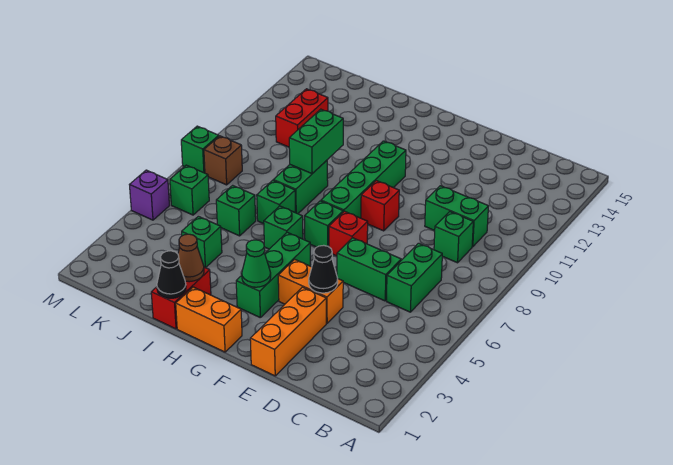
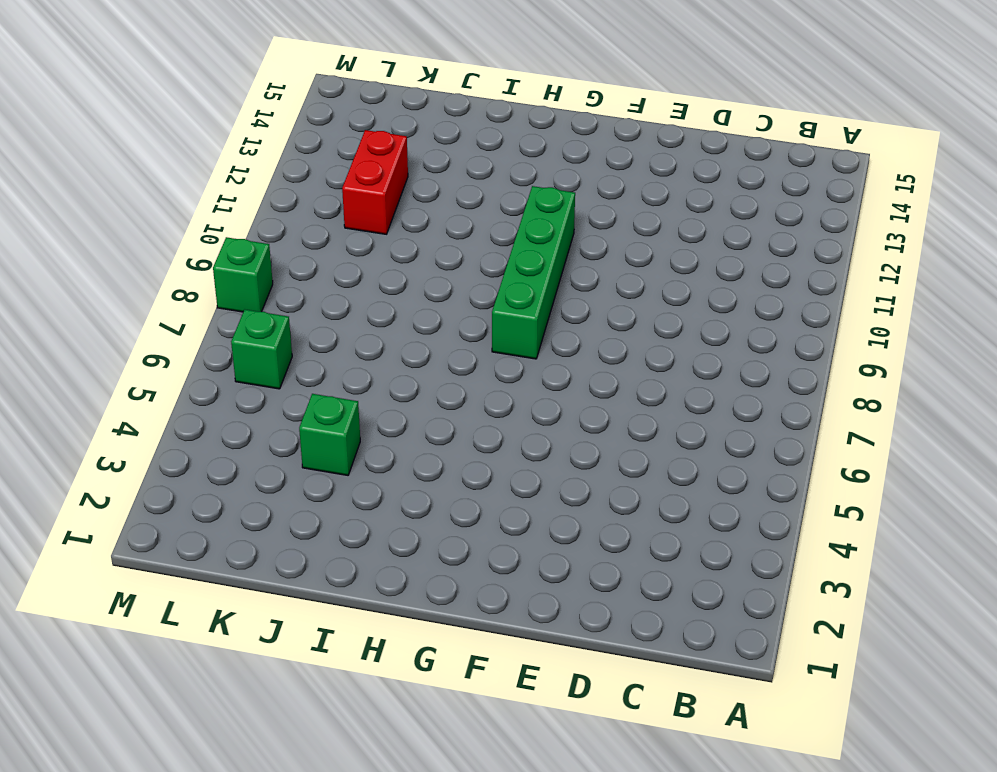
none -> green brick C6:C7 level 1
none -> green brick C9 level 1
none -> green brick C10:D10 level 1

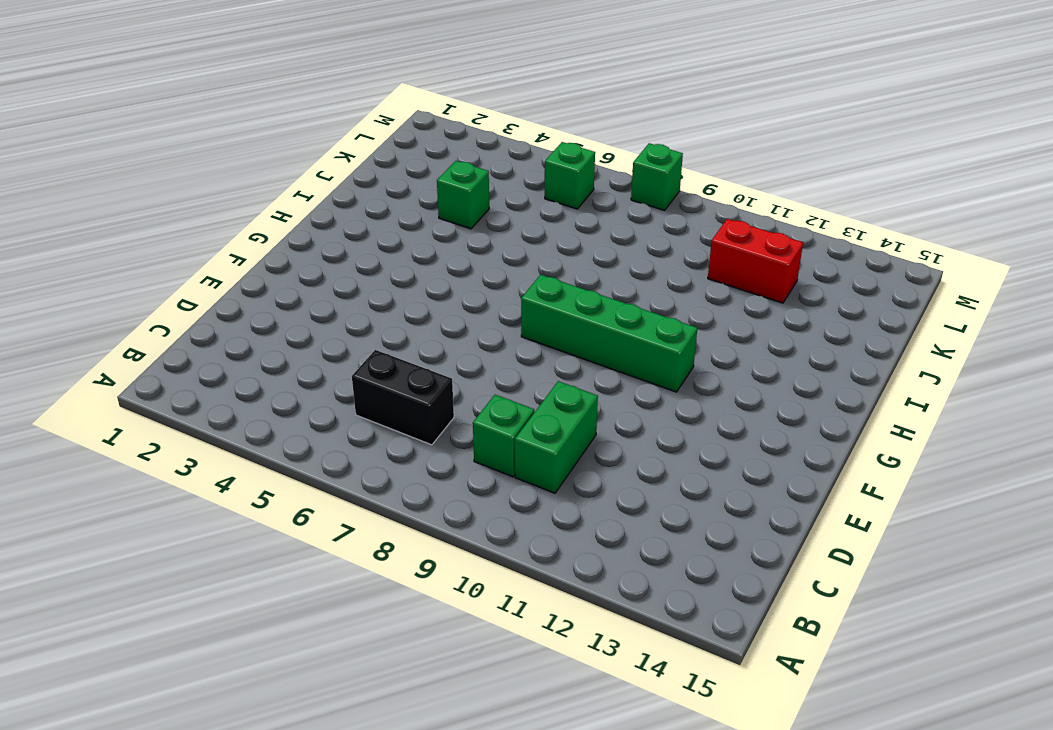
black brick C6:C7 level 1 -> green brick C6:C7 level 1
none -> green brick D6:E6 level 1
none -> orange brick E1:E3 level 1
none -> orange brick E4:F4 level 1

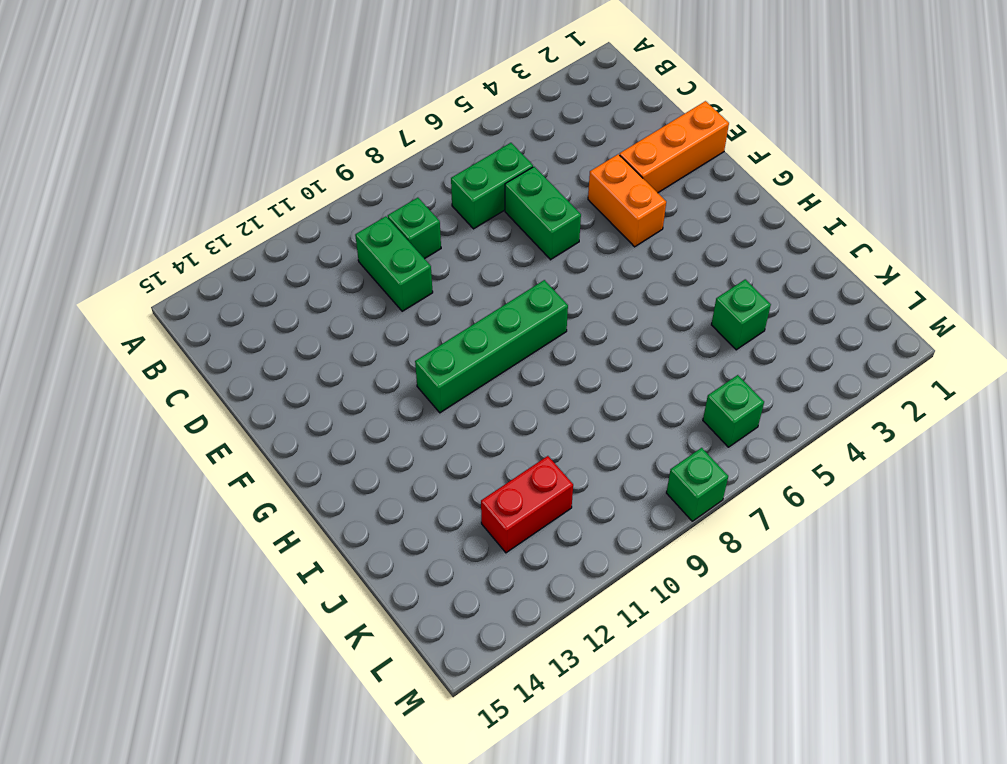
none -> red brick F7 level 1
none -> red brick F9 level 1
none -> orange brick G1:H1 level 1

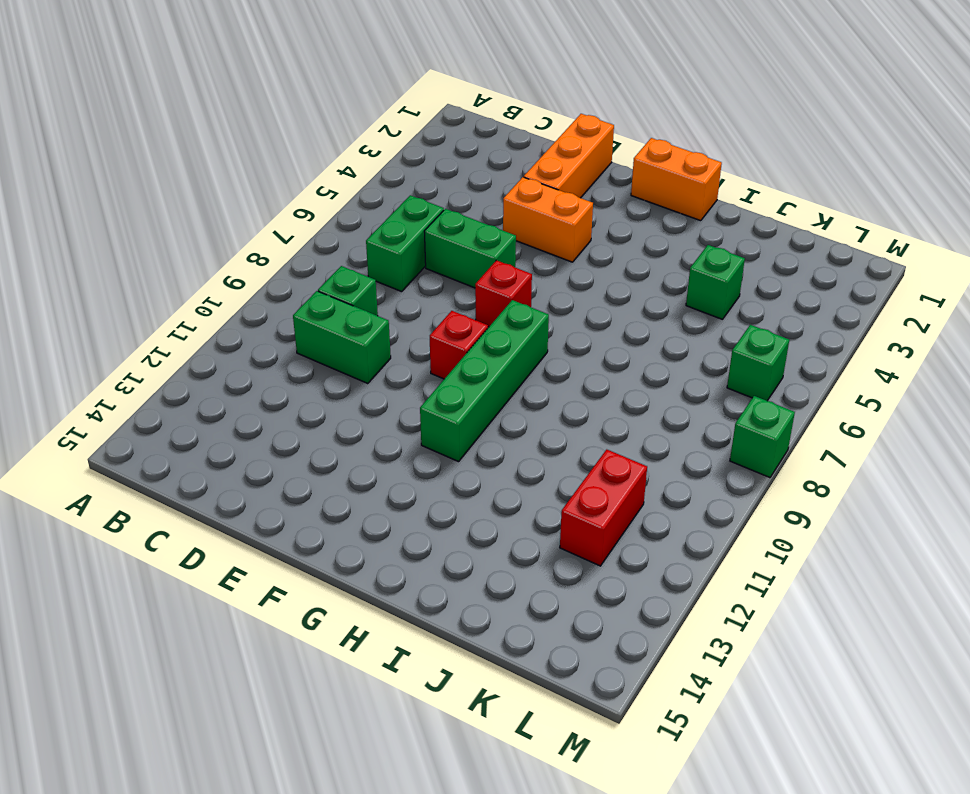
none -> green brick G3:G5 level 1
none -> green brick G7 level 1
none -> green brick H6 level 1

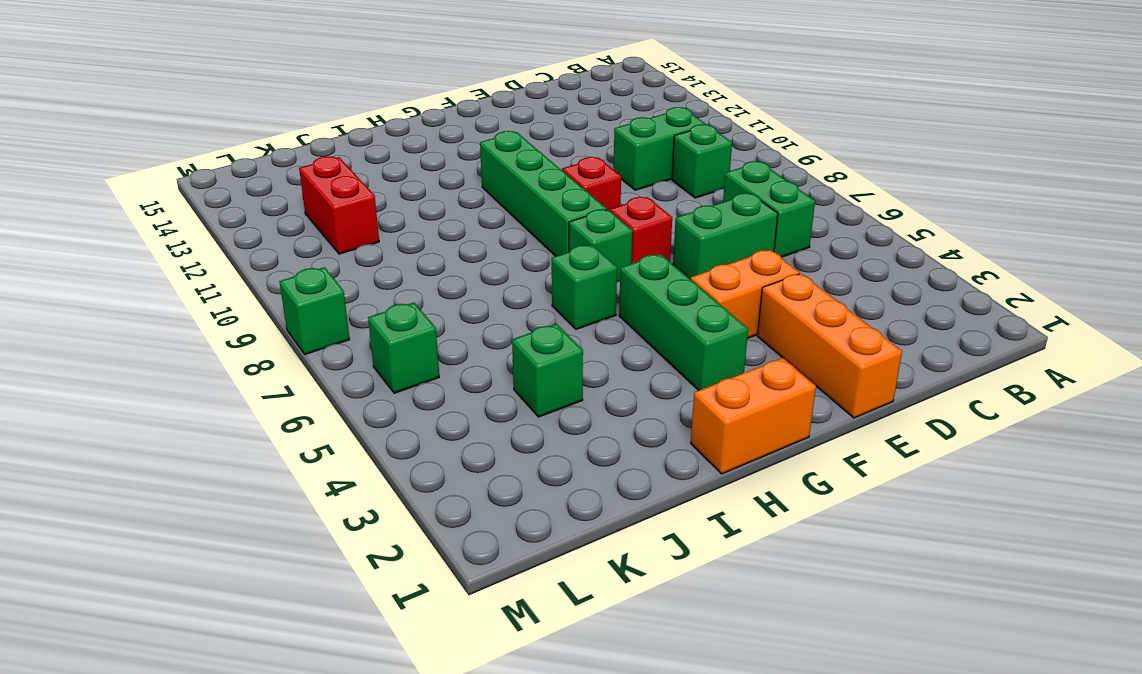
none -> red brick I1:I2 level 1
none -> green brick I7 level 1
none -> green brick I8:I9 level 1

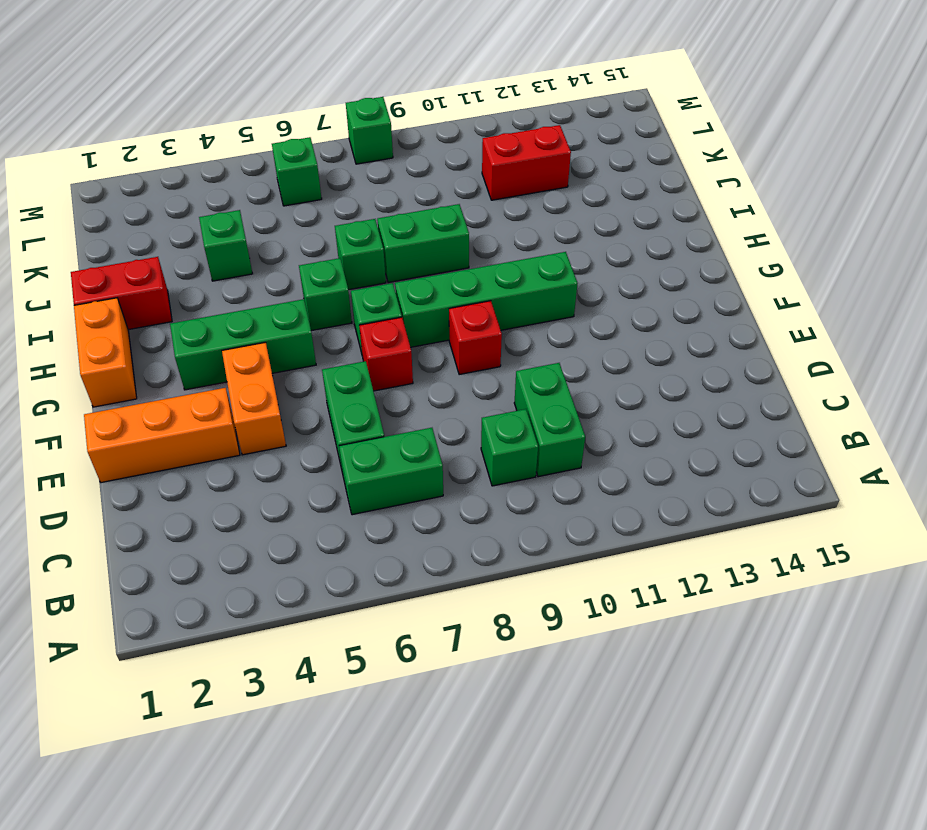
none -> green brick J6 level 1
none -> brown brick L8 level 1
none -> purple brick M5 level 1

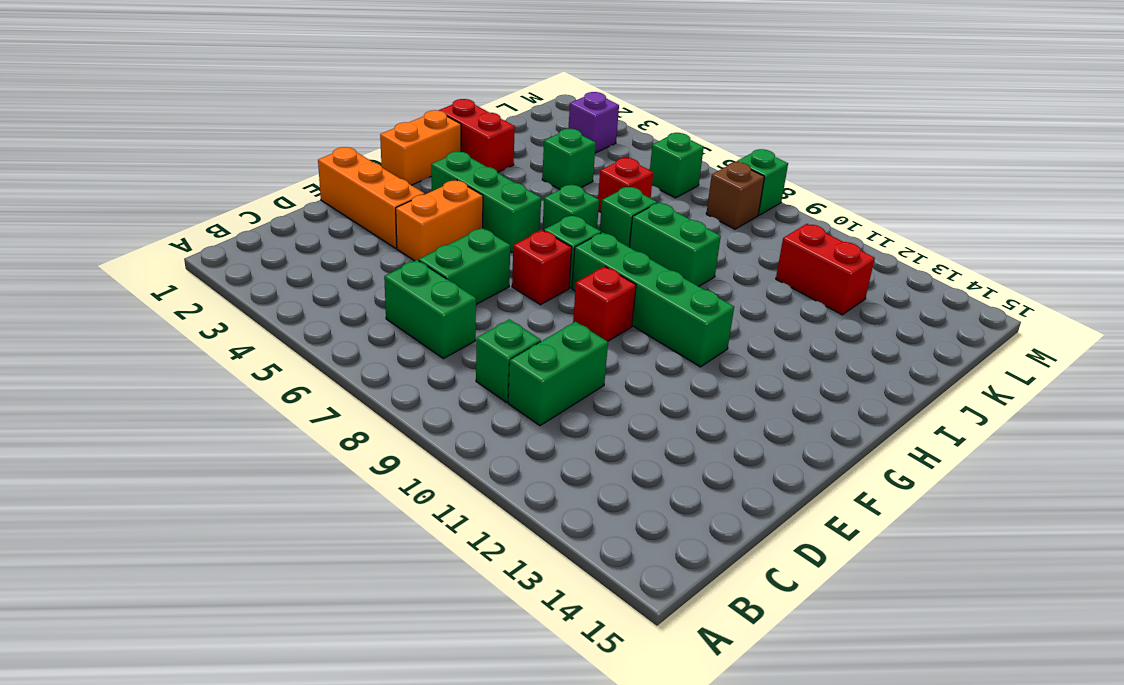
red brick J6 level 1 -> green brick J6 level 1
purple brick L3 level 1 -> purple brick M5 level 1
none -> black cone E4 level 2
none -> green cone G3 level 2
none -> black cone I1 level 2

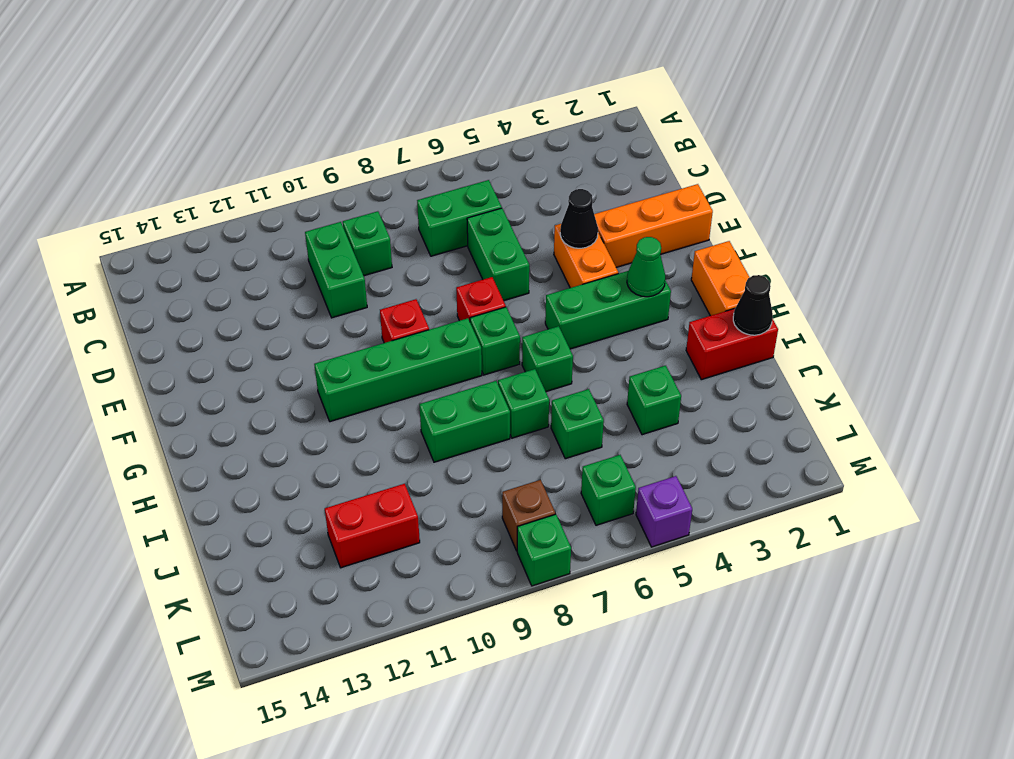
none -> brown cone I2 level 2
none -> green brick I9:I10 level 2

